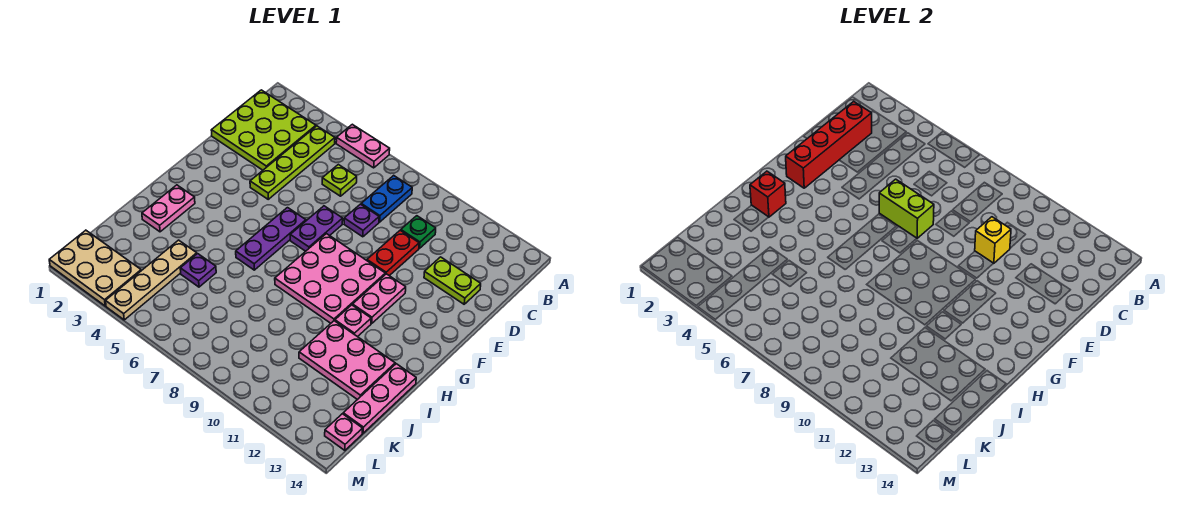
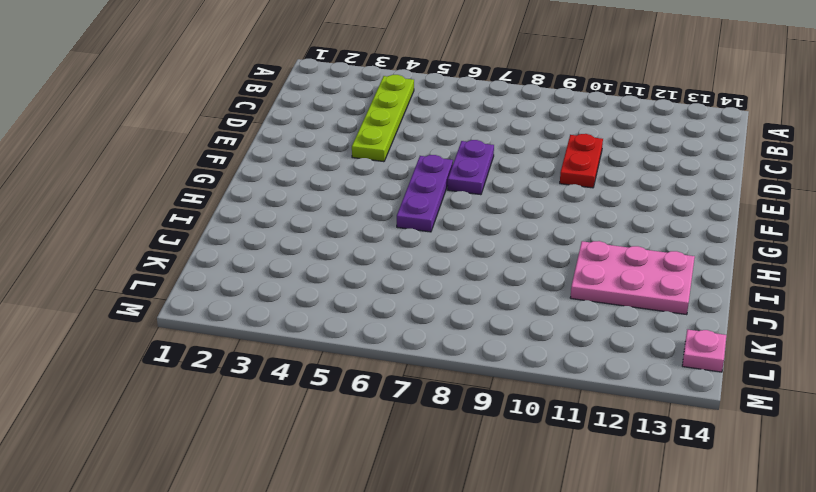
none -> pink plate A5:A6 level 1
none -> lime plate B1:D3 level 1
none -> blue plate B8:C8 level 1

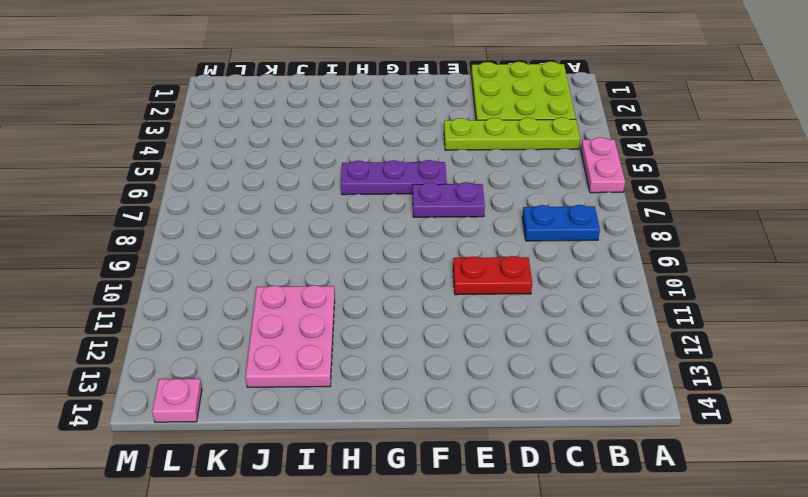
none -> lime plate C6 level 1
none -> green plate C10 level 1
none -> purple plate D8 level 1

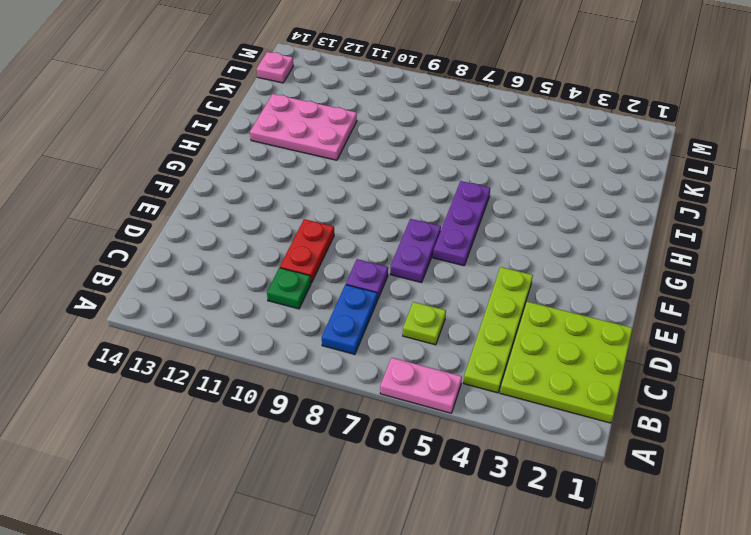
none -> lime plate D12:D13 level 1
none -> pink plate F8:H10 level 1
none -> pink plate F11:G11 level 1

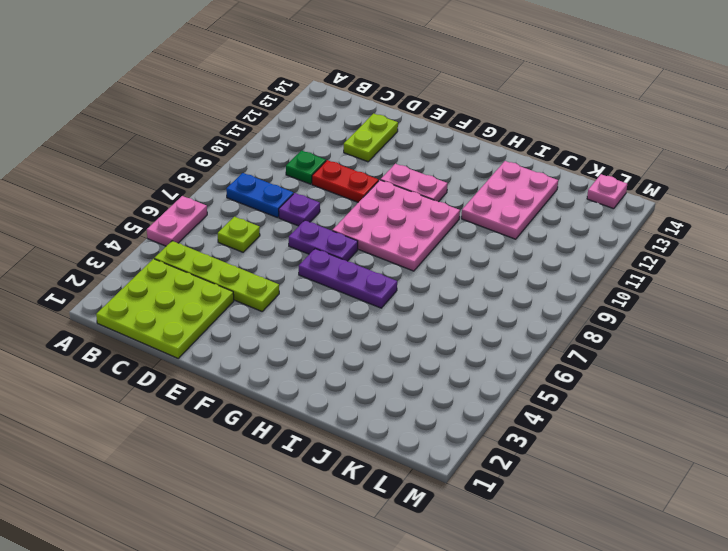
none -> pink plate H2:I2 level 1
none -> pink plate H11 level 1
none -> pink plate I14:K14 level 1

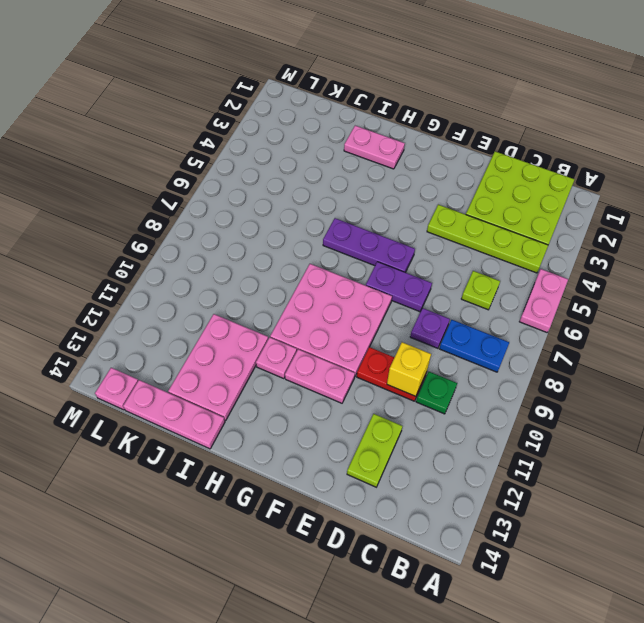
none -> tan plate J4:M4 level 1
none -> purple plate J5 level 1
none -> tan plate L1:M3 level 1

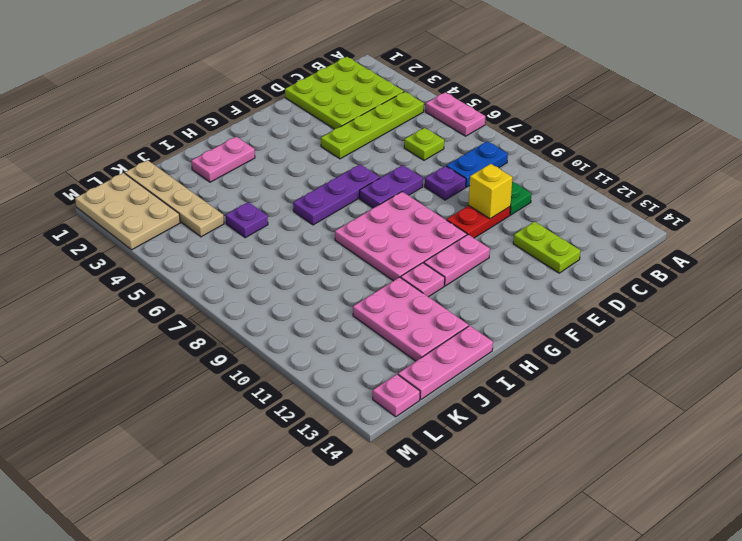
tan plate K1:K4 level 1 -> tan plate J4:M4 level 1
none -> red brick C2:F2 level 2
none -> lime brick E6:E7 level 2
none -> red brick H2 level 2

